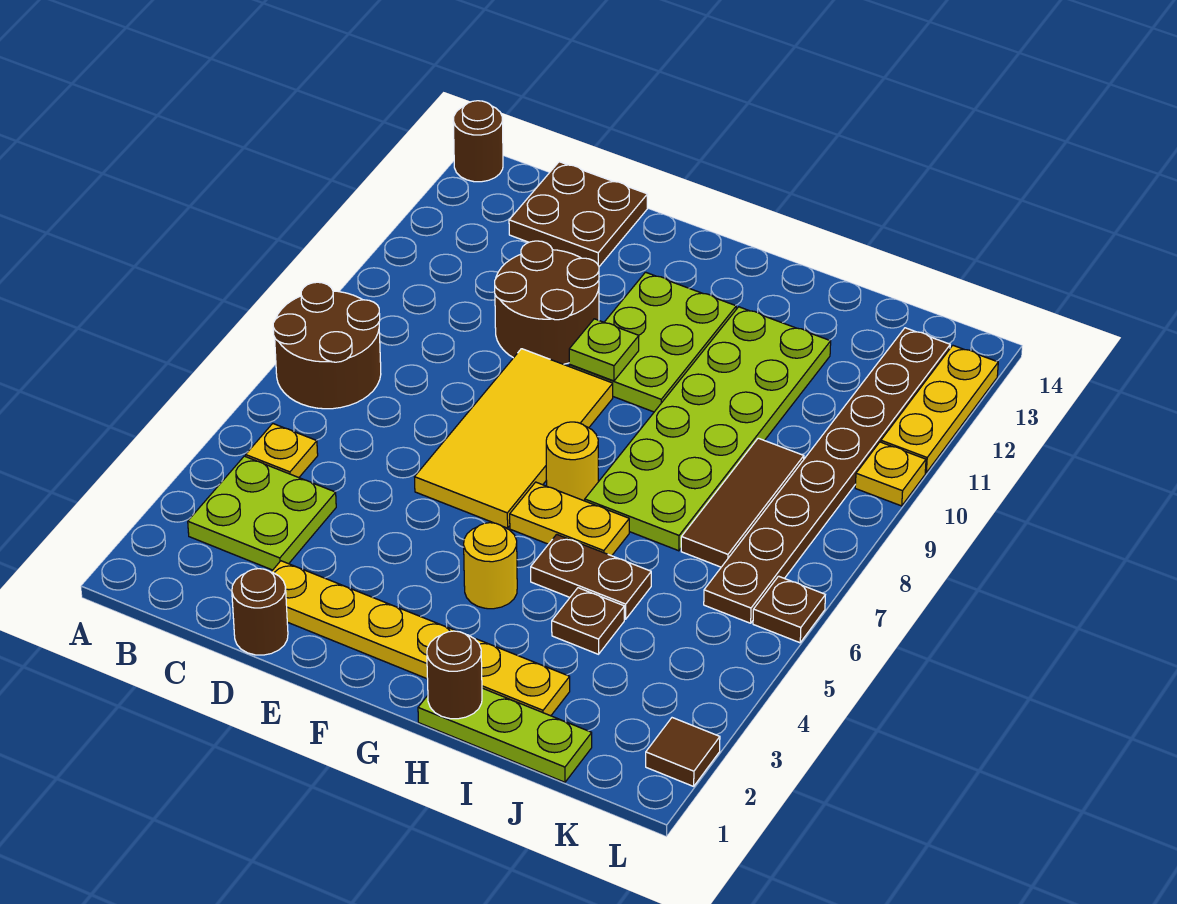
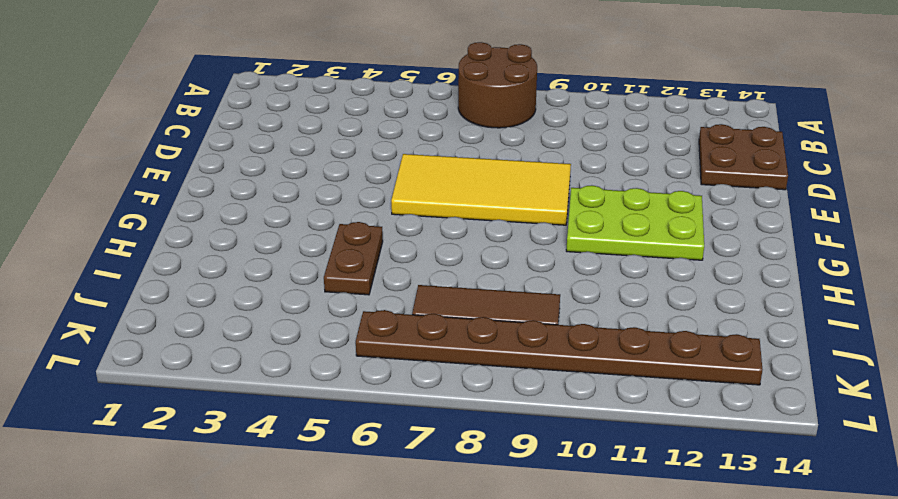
none -> brown round brick A14 level 1
none -> lime plate B3:C4 level 1
none -> yellow plate B5 level 1

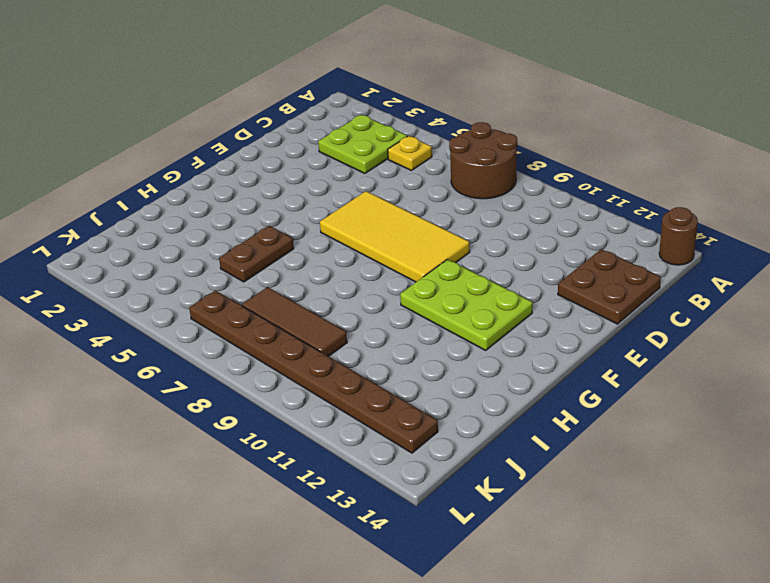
none -> brown round brick D1 level 1
none -> yellow plate D2:I2 level 1
none -> brown round brick D10:E11 level 1

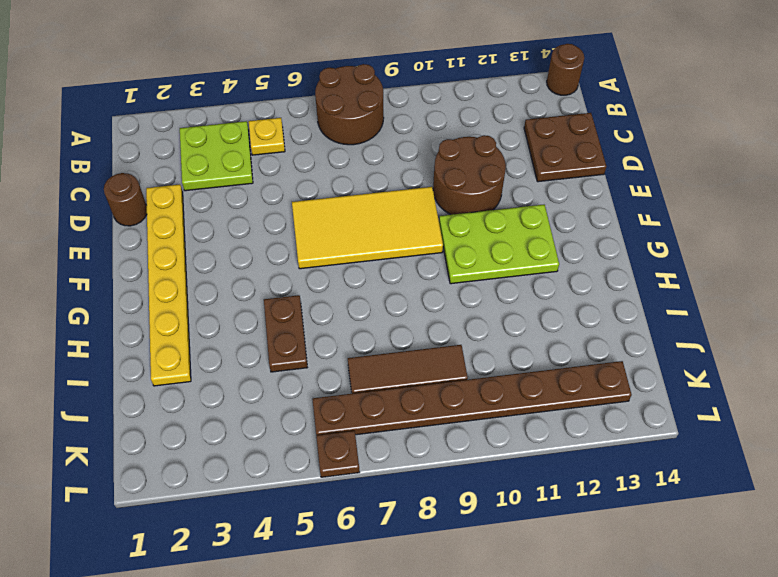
none -> yellow round brick G4 level 1
none -> yellow plate G6:H6 level 1
none -> yellow round brick G7 level 1

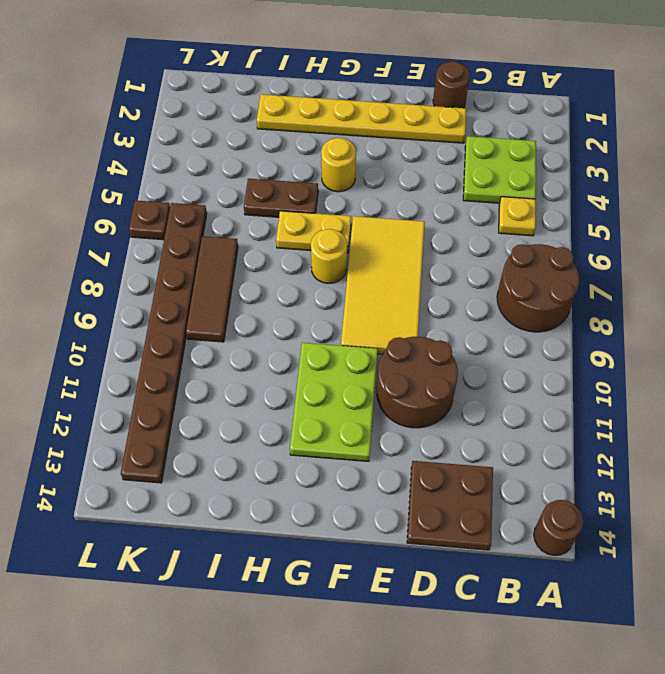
none -> lime plate H1:J1 level 1
none -> lime plate H7:I12 level 1
none -> brown plate I4 level 1

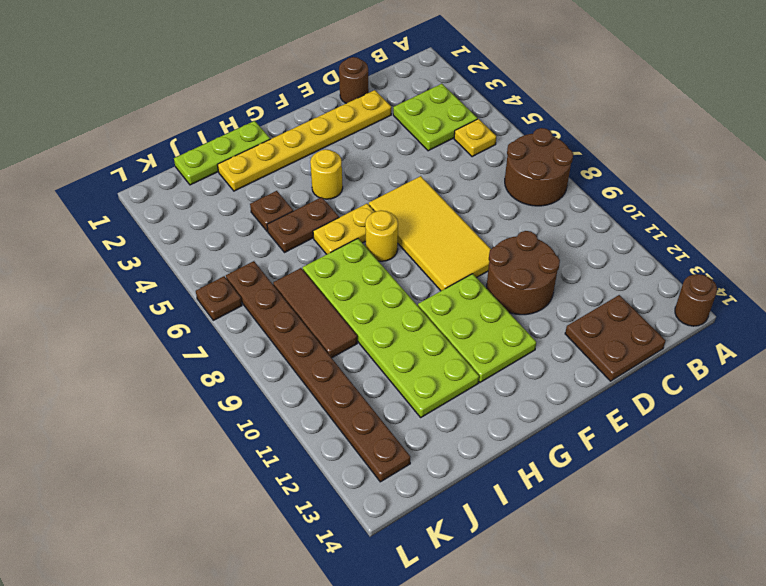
none -> brown tile L2 level 1
none -> yellow plate L10 level 1
none -> yellow plate L11:L13 level 1

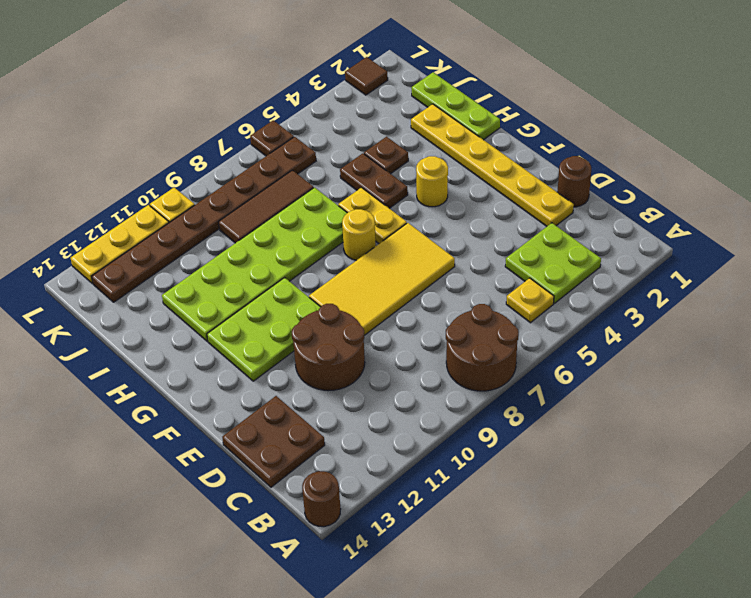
none -> lime plate F10 level 2
none -> brown round brick H1 level 2

